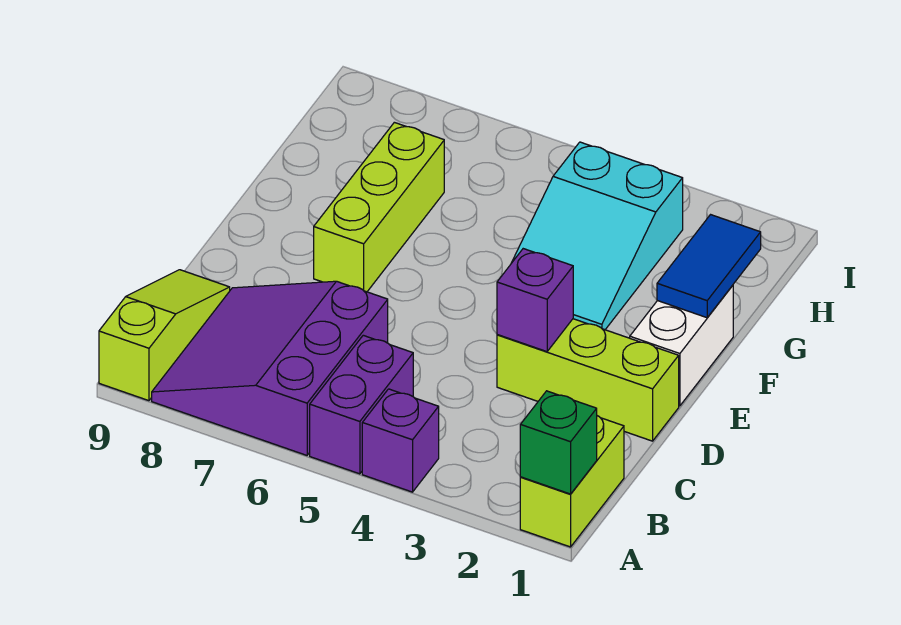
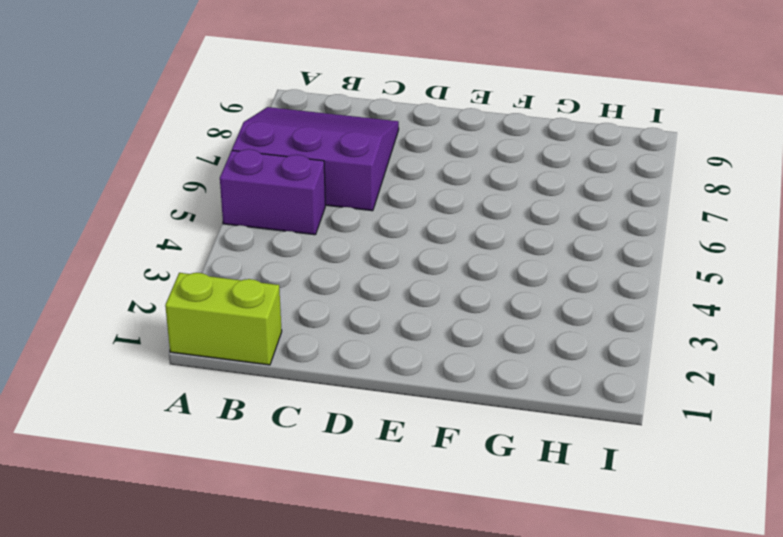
none -> purple brick A4 level 1
none -> lime slope A9:C9 level 1 top A
none -> lime brick D1:D3 level 1

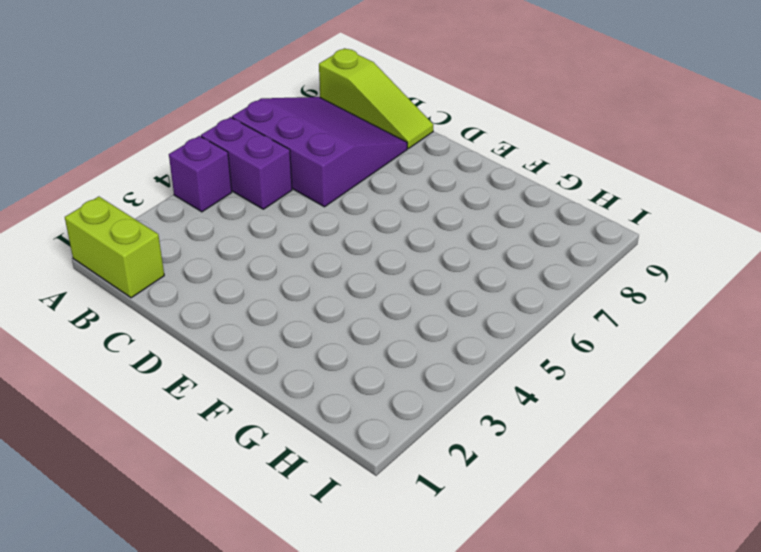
none -> lime brick D1:D3 level 1
none -> white brick E1:F1 level 1
none -> lime brick E7:G7 level 1

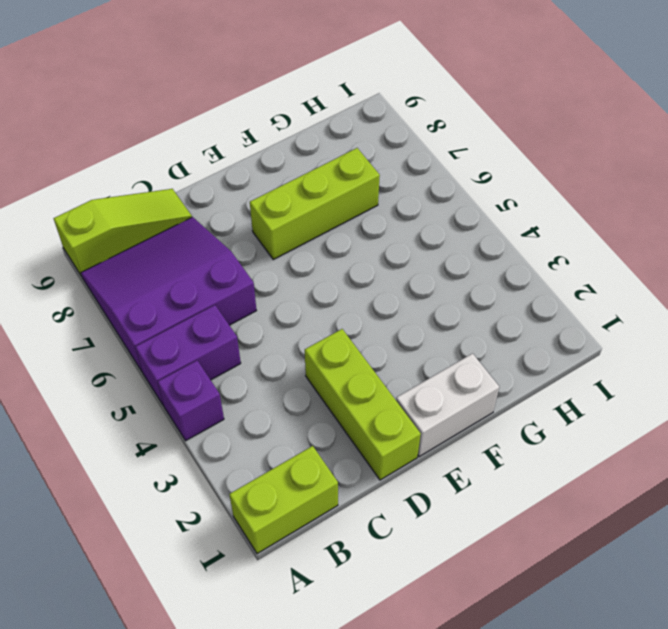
none -> cyan slope F3:H4 level 1 top H
none -> green brick A1 level 2
none -> purple brick D3 level 2

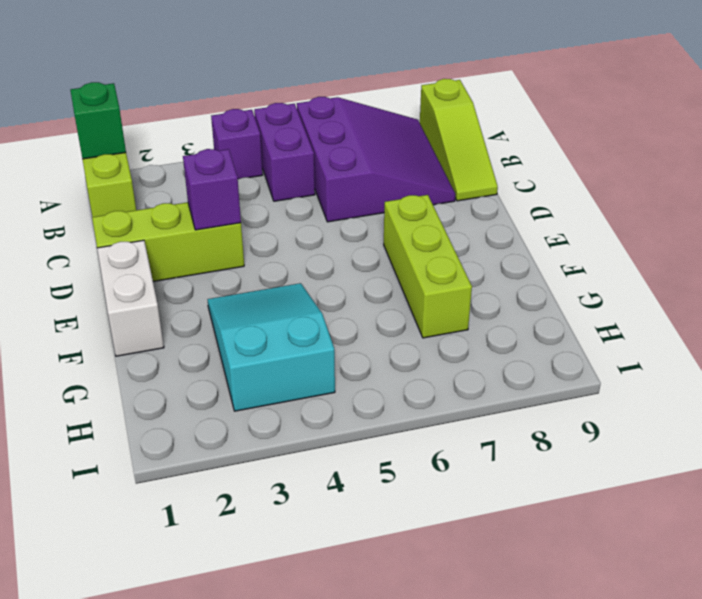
none -> blue tile F1:G1 level 2

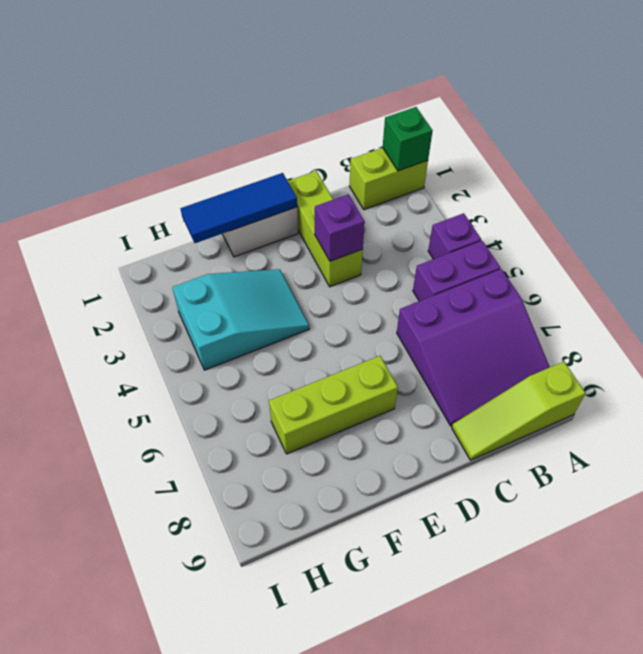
blue tile E1:G1 level 2 -> blue tile F1:G1 level 2

